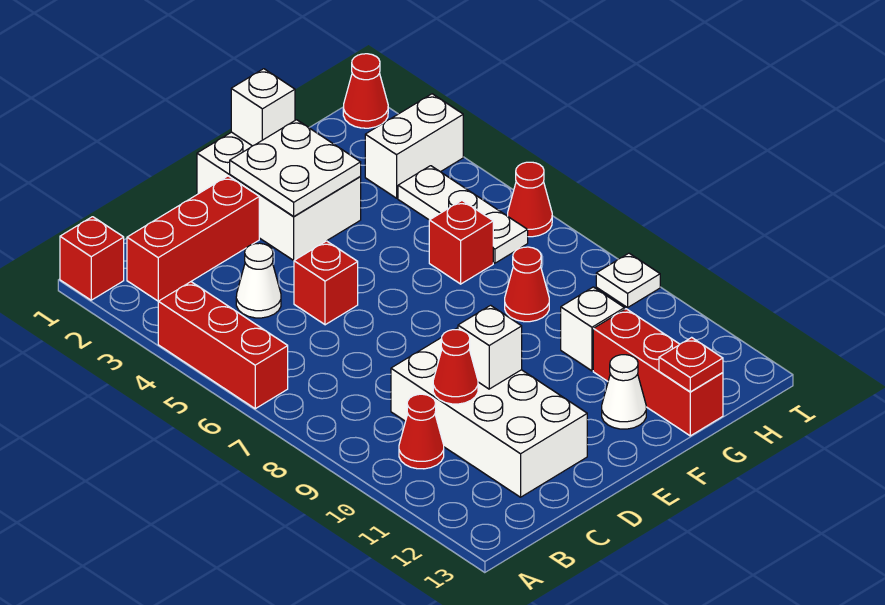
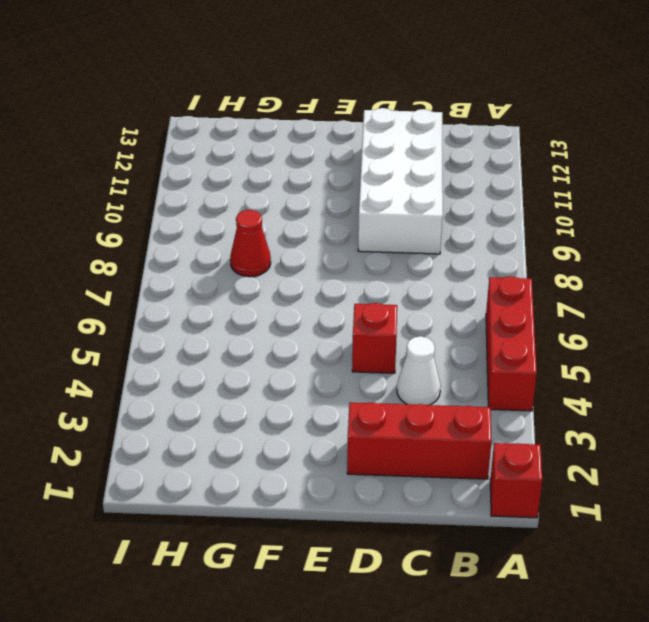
none -> red cone B10 level 1
none -> white brick E1:F3 level 1
none -> white cone F12 level 1

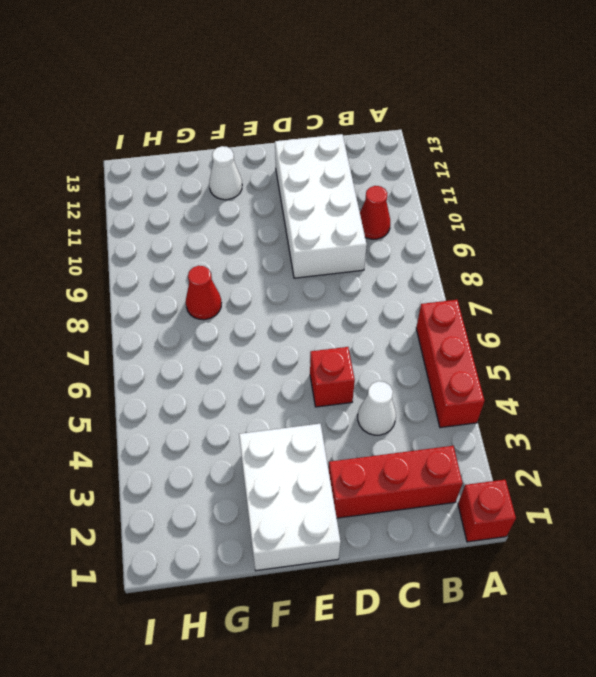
none -> red brick G6 level 1
none -> white brick G10 level 1
none -> red brick G11:G13 level 1

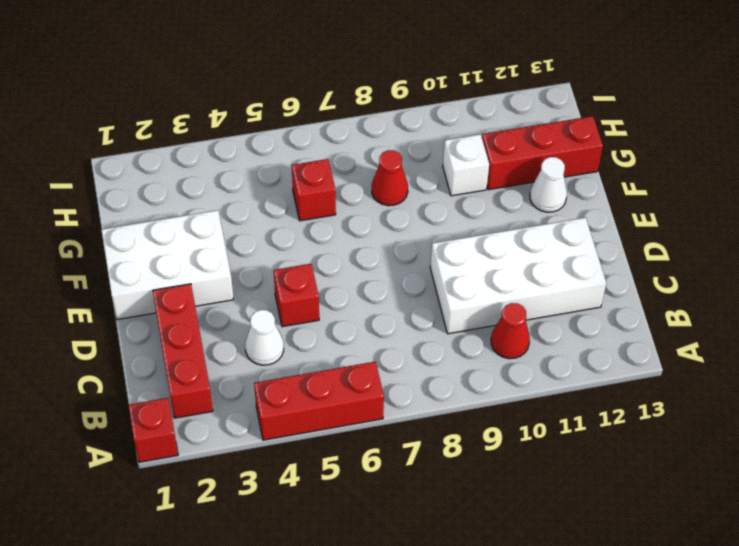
none -> white brick H3:I3 level 1
none -> white plate H4:H6 level 1
none -> red cone I1 level 1

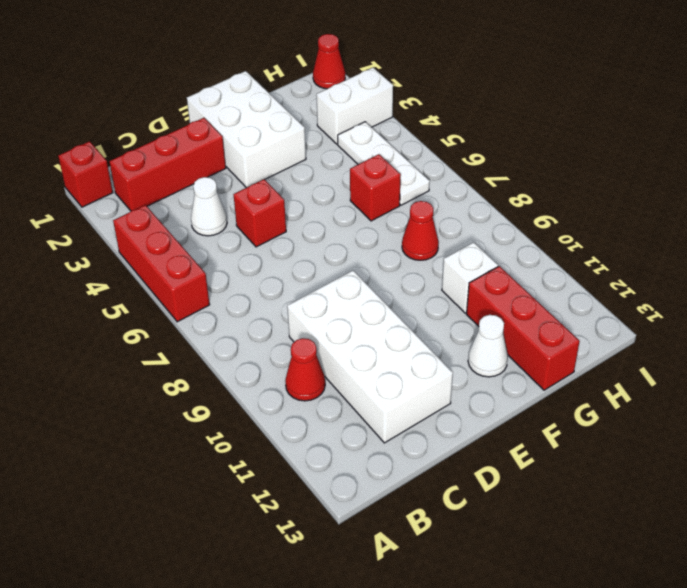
none -> red cone I6 level 1
none -> white plate I9 level 1
none -> red cone C10 level 2

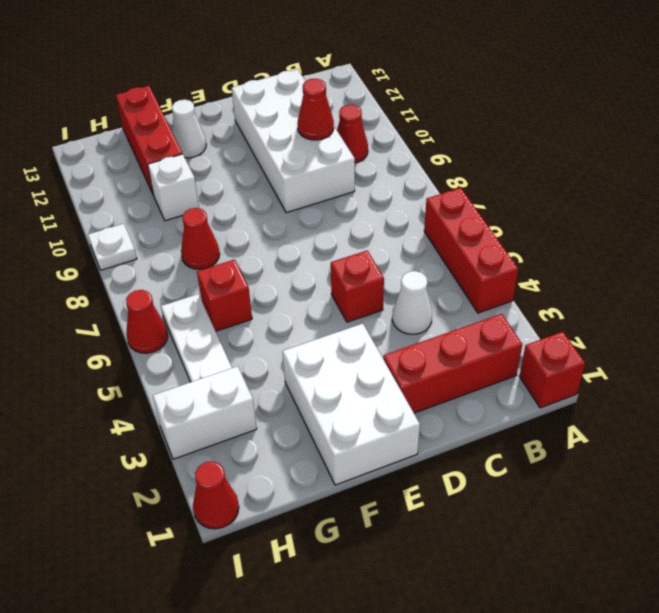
none -> white brick D10 level 2
none -> white plate E2:F3 level 2
none -> white brick F1 level 2

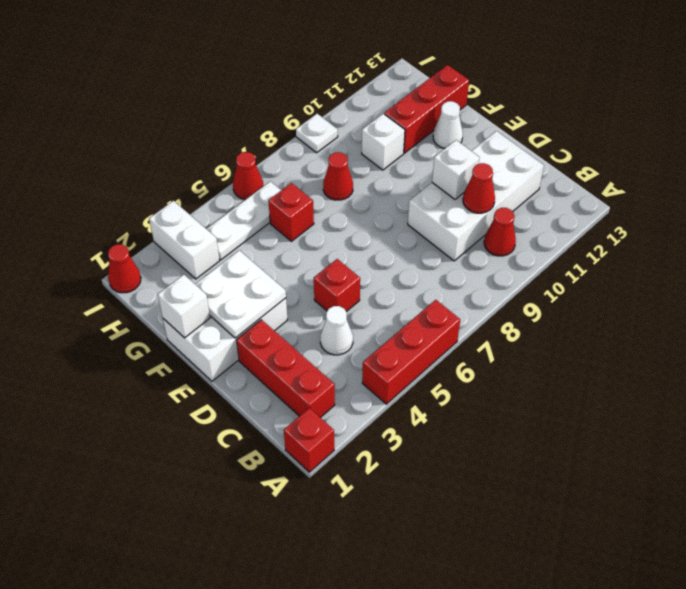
none -> red plate G13 level 2

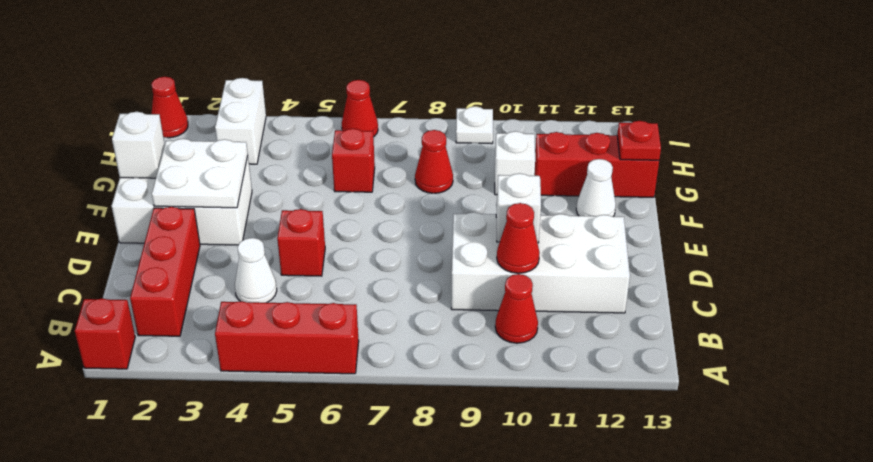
none -> white plate H4:H6 level 1

